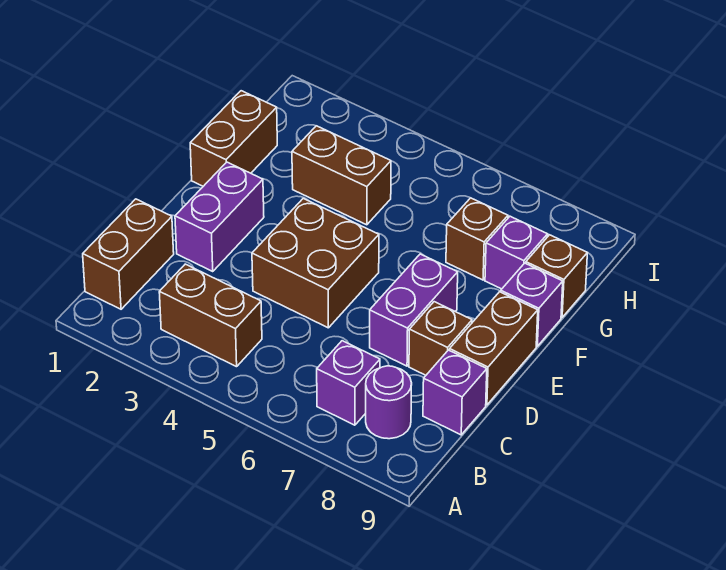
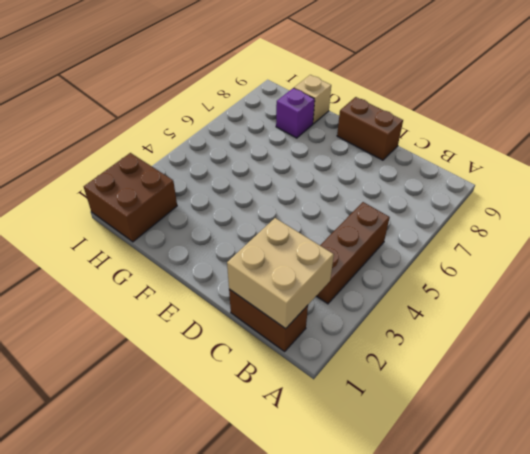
tan brick B1:C2 level 2 -> none
brown brick B3:B5 level 1 -> brown brick B3:B4 level 1
tan brick G9 level 1 -> brown brick G9 level 1
brown brick H1:I2 level 1 -> brown brick D4:E5 level 1
none -> purple brick B7 level 1
none -> purple round brick B8 level 1
none -> purple brick C9 level 1

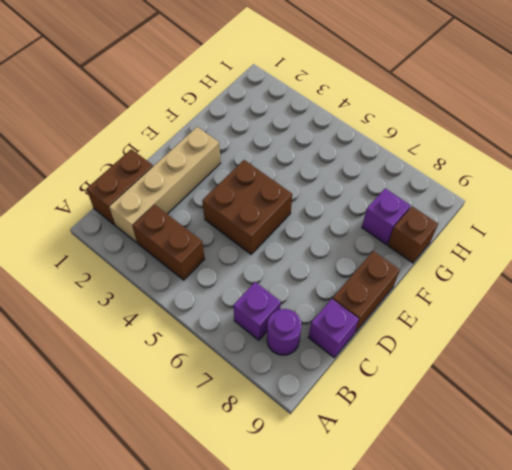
tan brick B2:E2 level 1 -> purple brick D2:E2 level 1
none -> purple brick D7:E7 level 1
none -> brown brick D8 level 1
none -> brown brick F1:G1 level 1

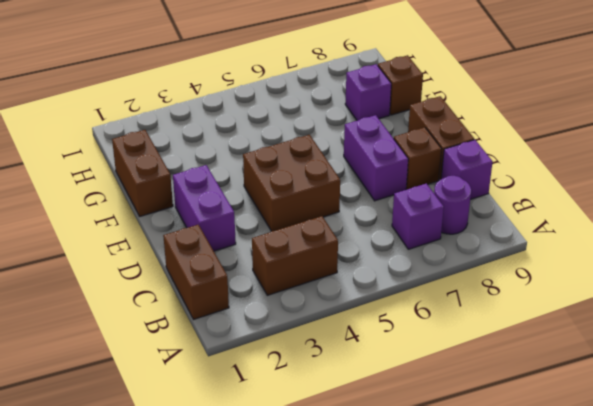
none -> purple brick F9 level 1
none -> brown brick G3:G4 level 1
none -> brown brick G7 level 1

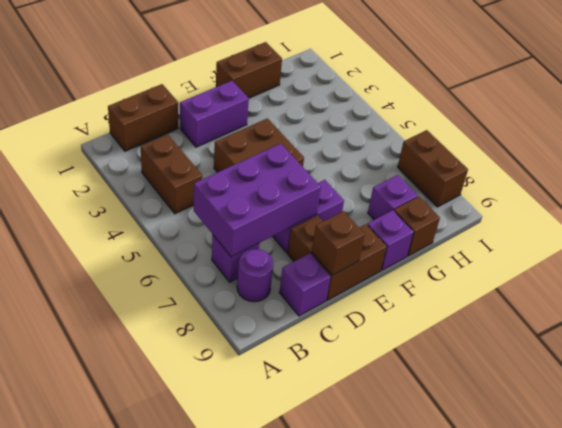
purple brick B6:D7 level 2 -> none
brown brick D9 level 2 -> brown brick G7 level 1
brown brick I7:I8 level 1 -> brown brick G3:G4 level 1

